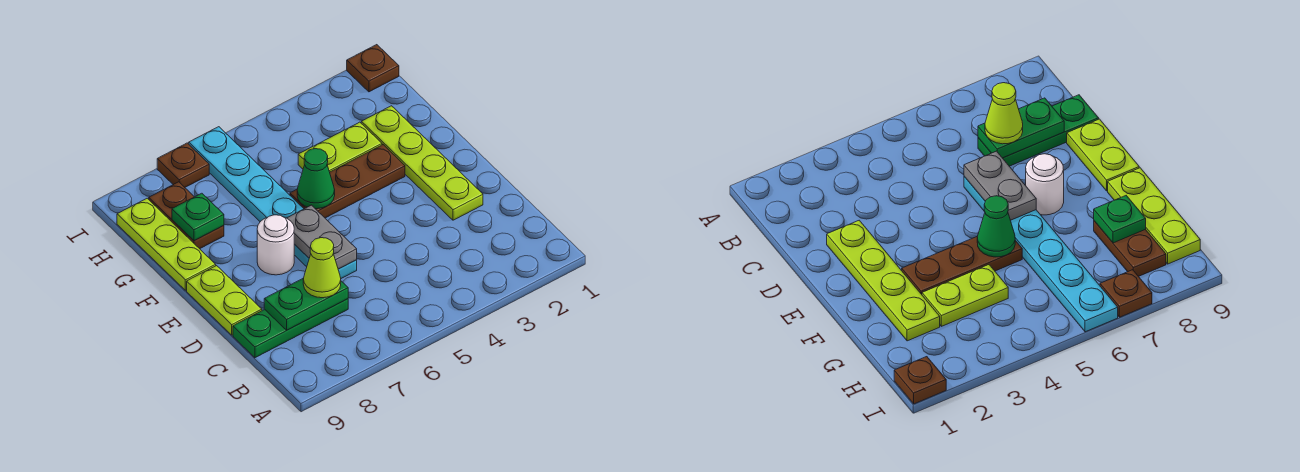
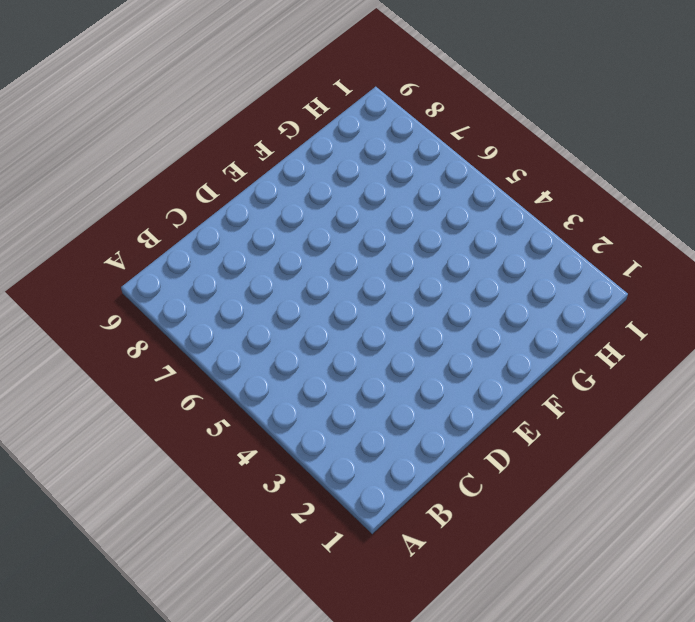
none -> green plate C7:C9 level 1
none -> lime plate D2:G2 level 1
none -> cyan plate D6:I6 level 1

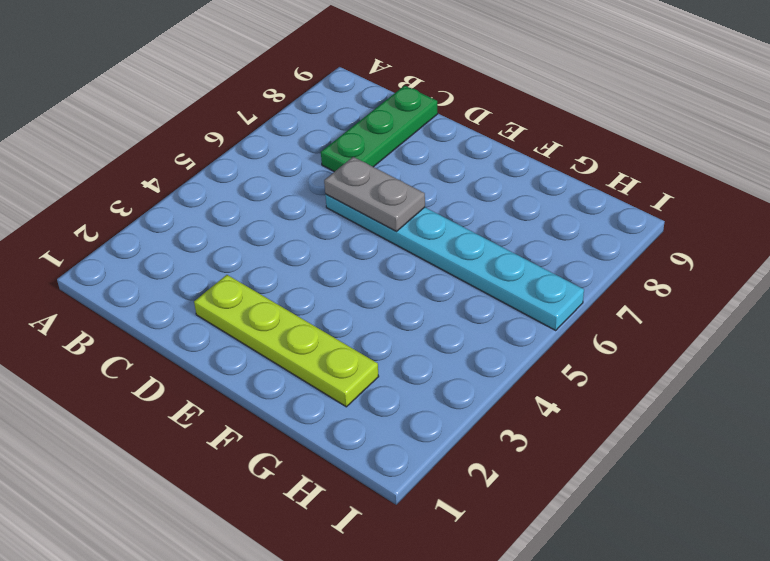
none -> lime plate D9:E9 level 1
none -> white round brick E7 level 1
none -> brown plate F3:F5 level 1

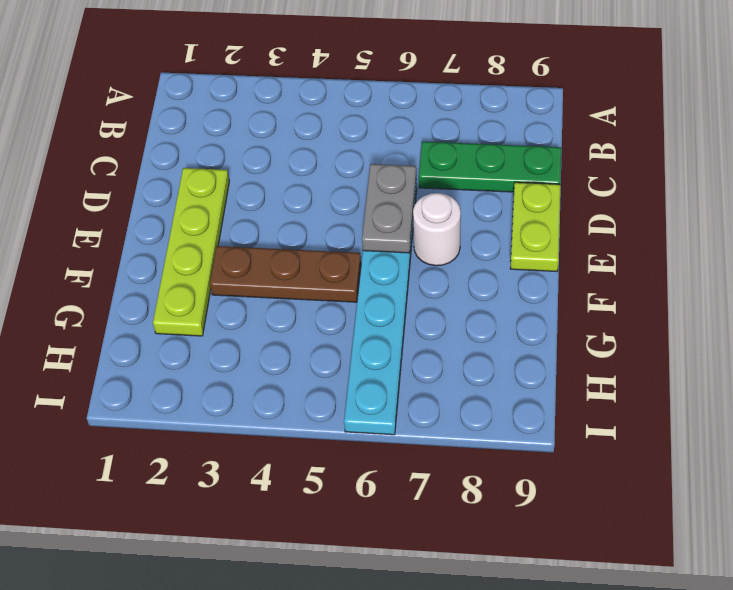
none -> lime plate F9:H9 level 1
none -> lime plate G3:G4 level 1
none -> brown plate G8:H8 level 1

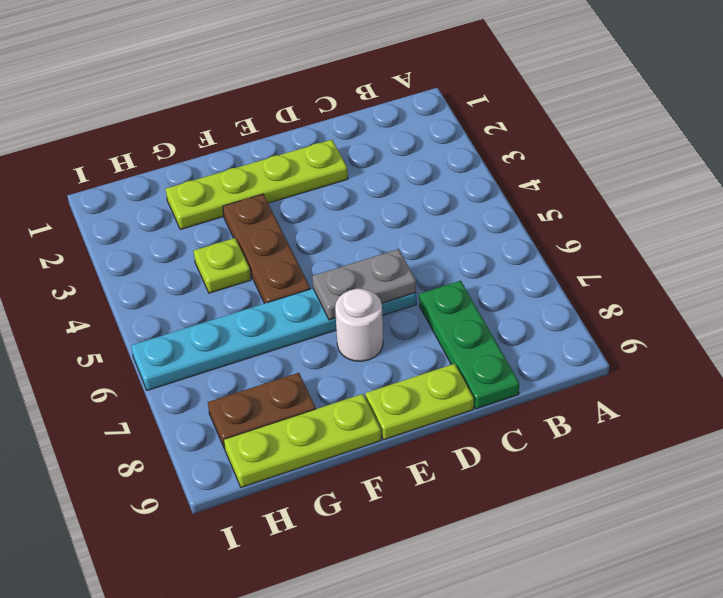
lime plate G4 level 1 -> lime plate G3:G4 level 1
none -> brown plate I1 level 1
none -> brown plate I7 level 1
none -> green plate C7:C8 level 2

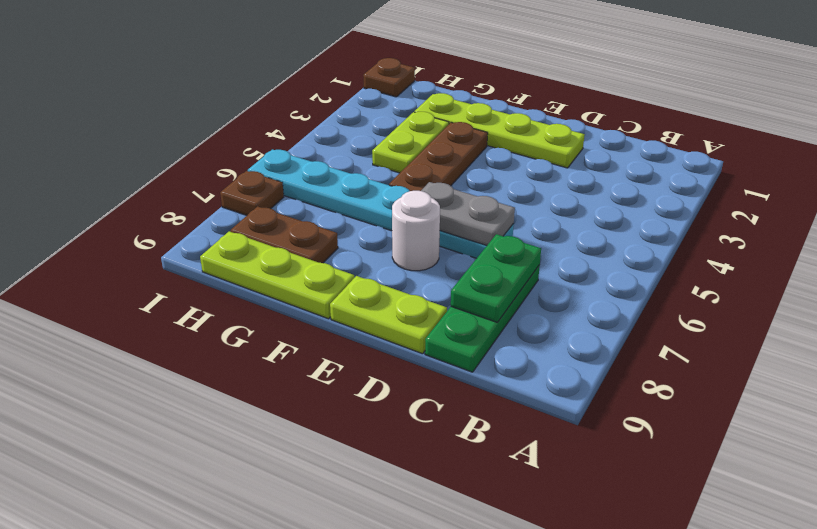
none -> green cone F5 level 2
none -> green plate G8 level 2
none -> lime cone C7 level 3

